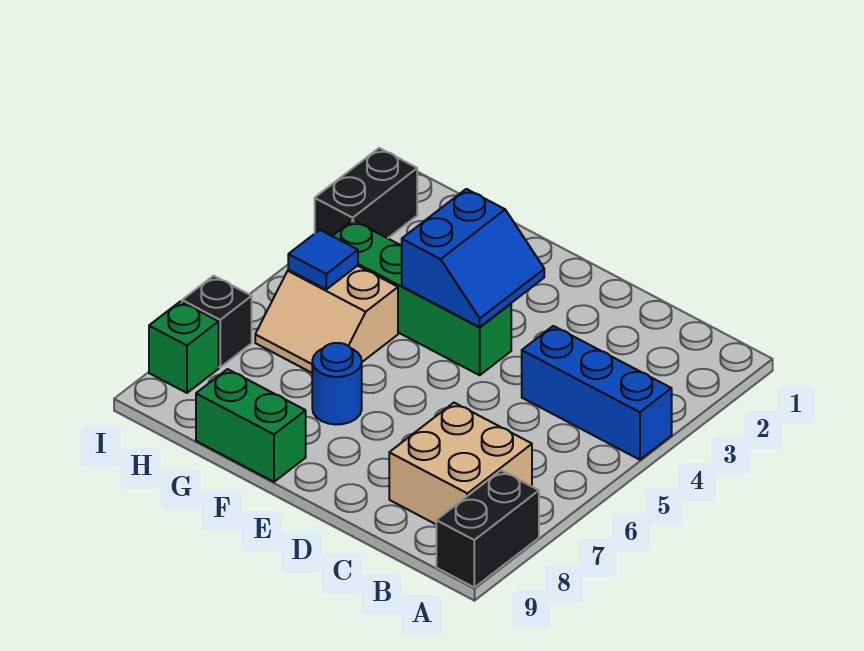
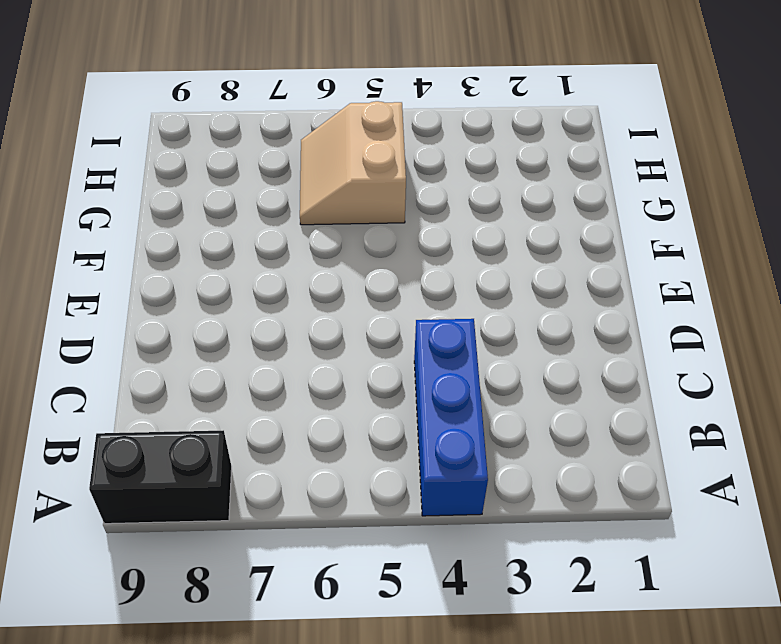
none -> tan brick B7:C8 level 1
none -> green brick E4:H4 level 1
none -> blue round brick F7 level 1

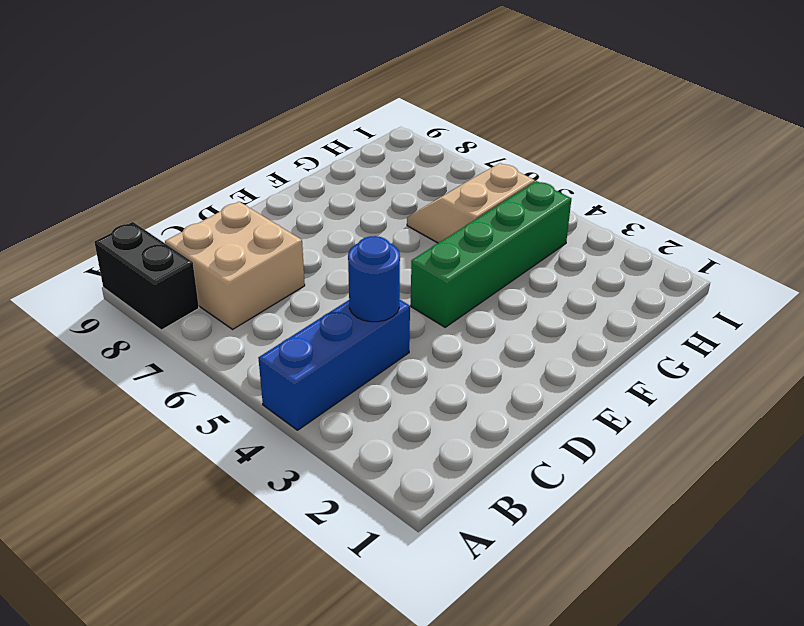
blue round brick C4 level 2 -> blue round brick F7 level 1
none -> green brick F9:G9 level 1
none -> black brick I2:I3 level 1
none -> black brick I7 level 1

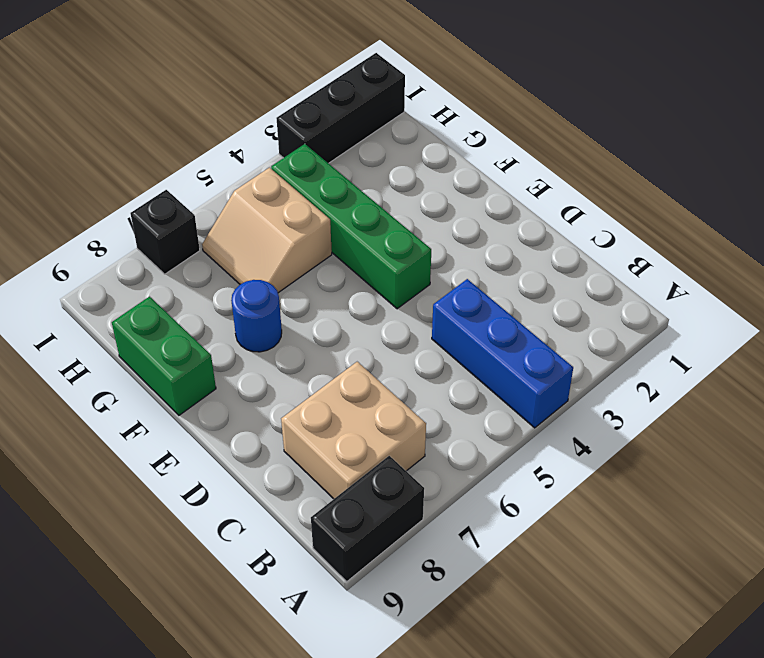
black brick I1:I3 level 1 -> black brick I2:I3 level 1
none -> green brick I8 level 1
none -> blue slope E3:F4 level 2 top F
none -> blue tile H5 level 2

